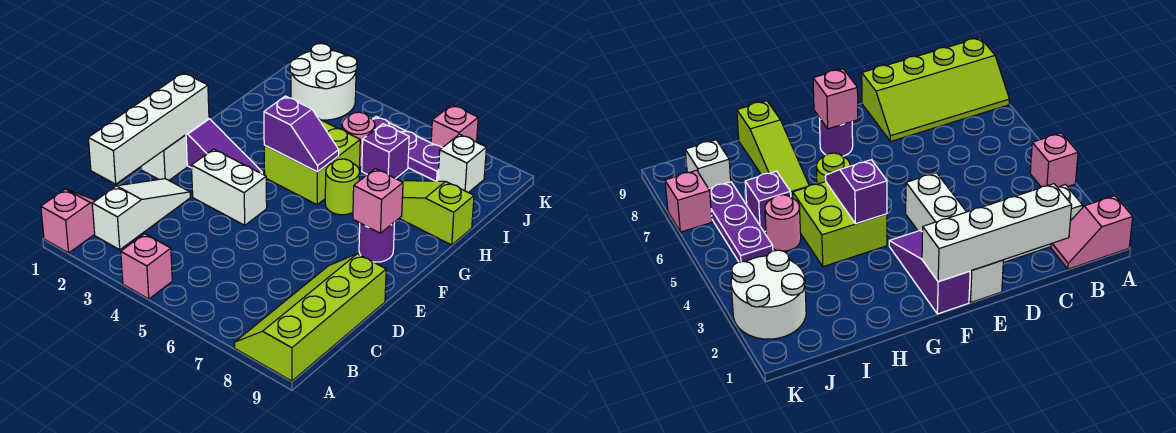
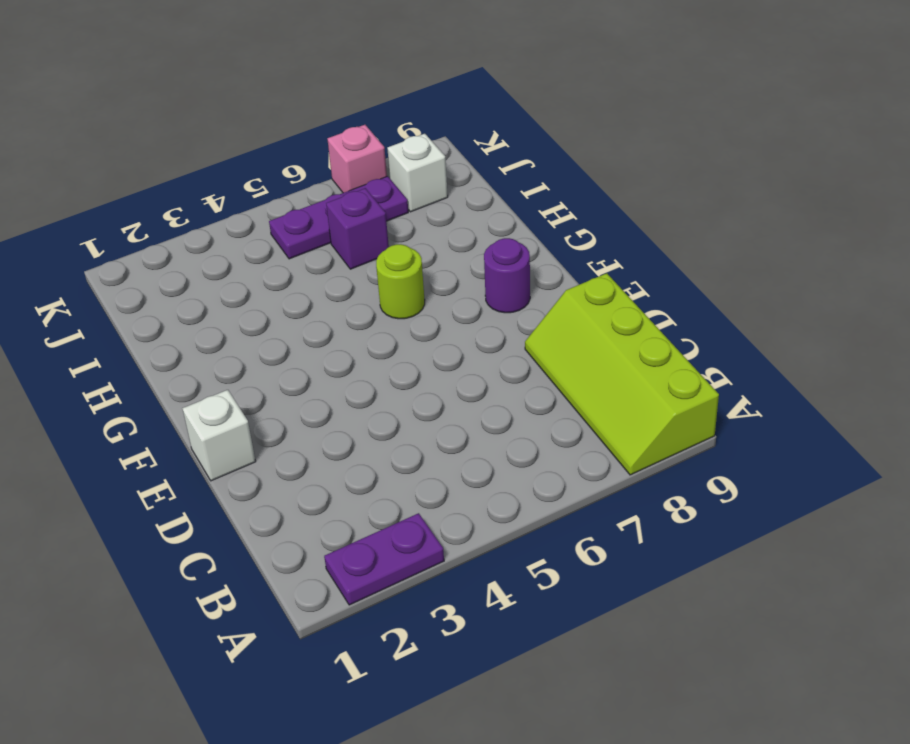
purple plate A2:A3 level 1 -> none
none -> pink slope A1:B1 level 1 top A
none -> pink brick A4 level 1
none -> white slope B2:D2 level 1 top B

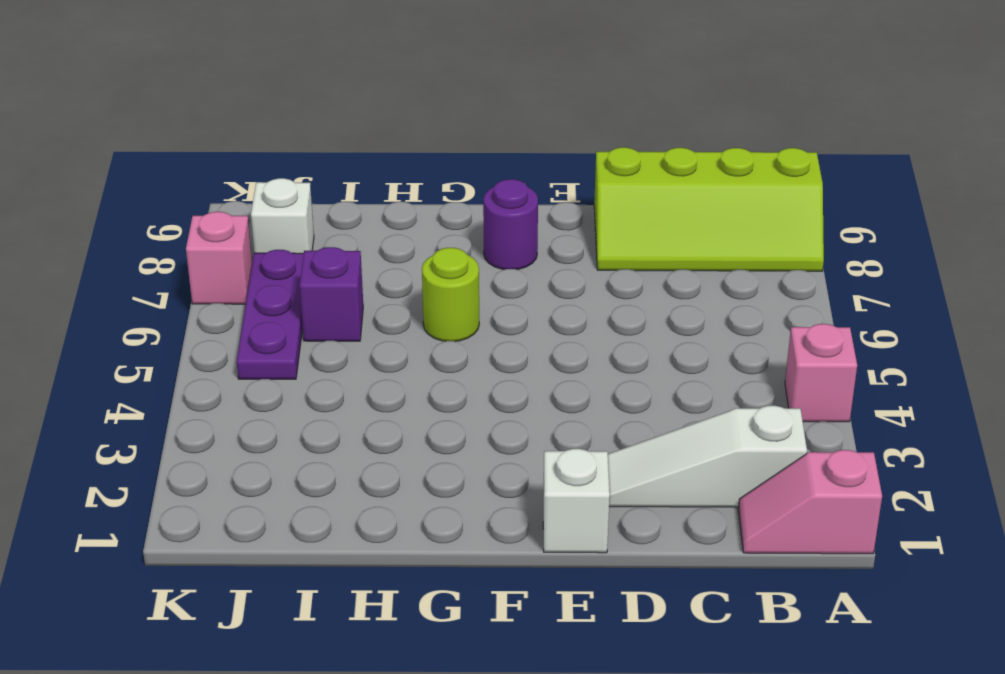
none -> white brick E3:E4 level 1
none -> purple slope F1:F3 level 1 top 1
none -> lime brick G4:H5 level 1

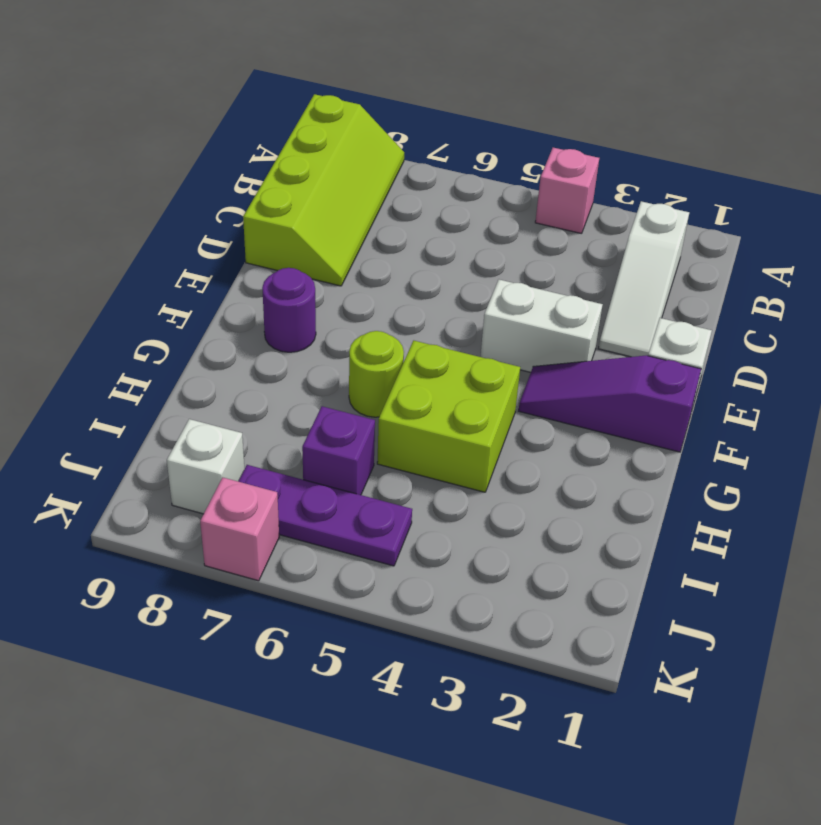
none -> pink slope A1:B1 level 1 top A
none -> lime slope H7:H9 level 1 top 9
none -> pink round brick I5 level 1

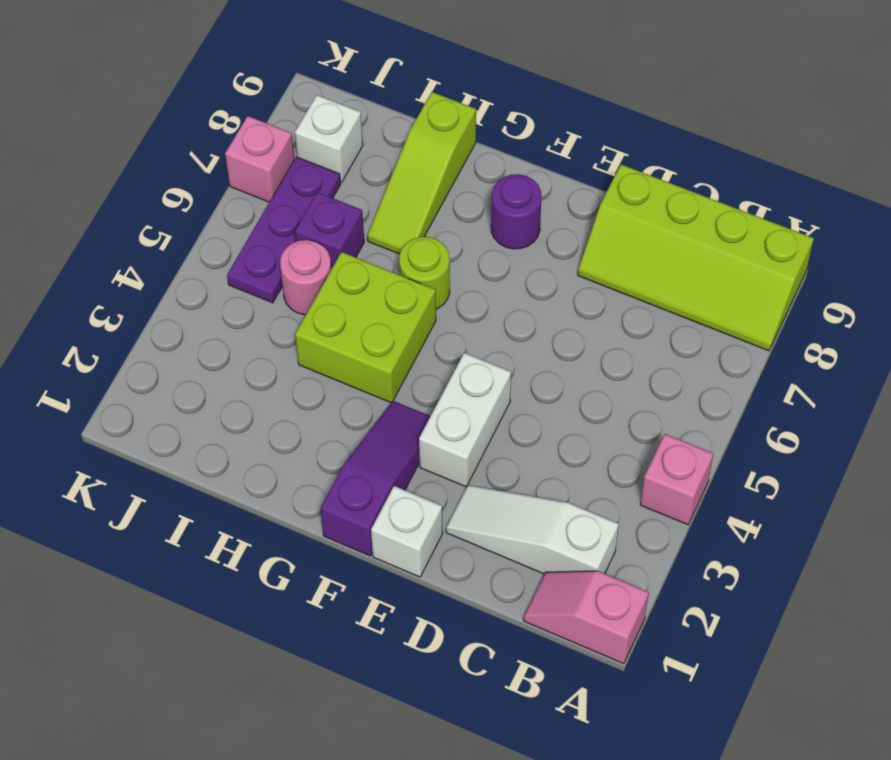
none -> white round brick J2:K3 level 1
none -> white brick C1:F1 level 2
none -> pink brick F8 level 2

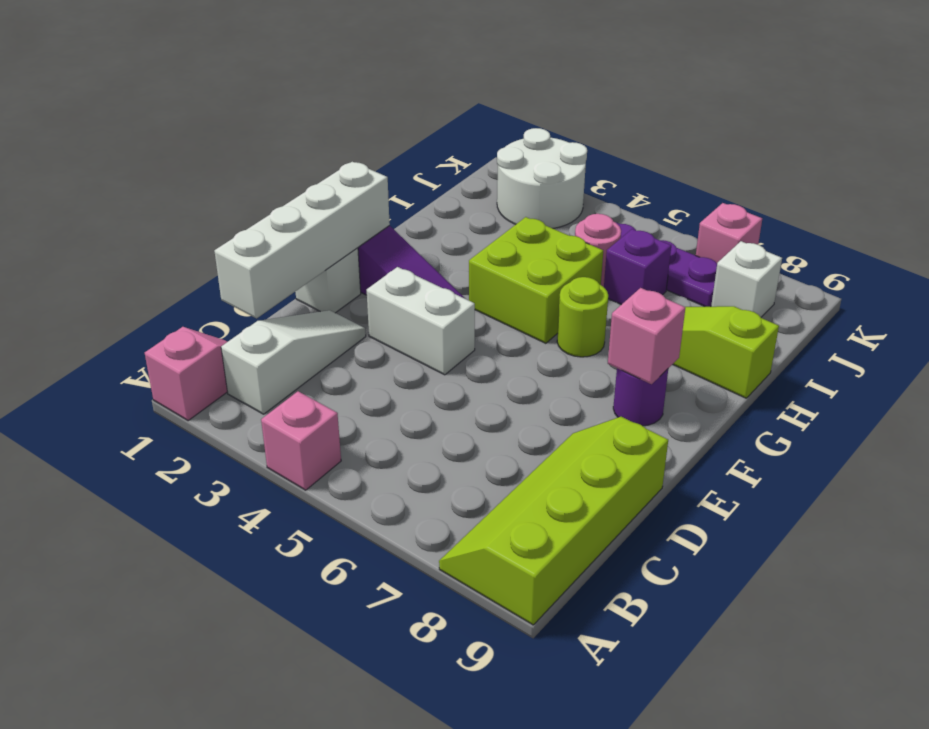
none -> purple slope G4:G5 level 2 top 4

